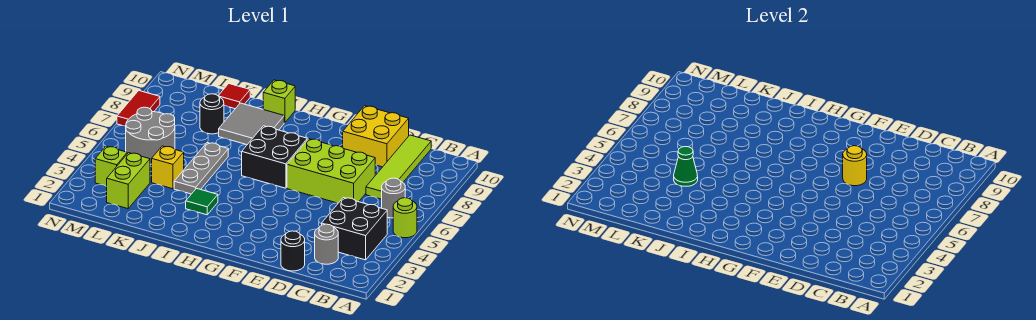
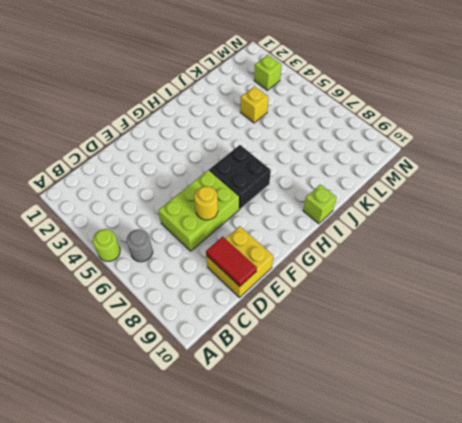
red tile D9:D10 level 2 -> red tile N7:N8 level 1
none -> black brick B3:C4 level 1
none -> grey round brick C2 level 1
none -> lime tile C7:C10 level 1

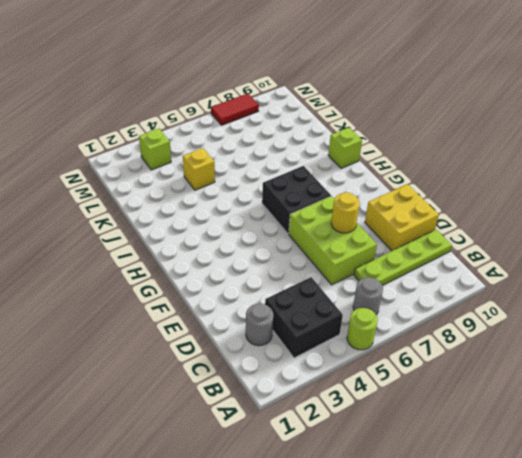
lime plate C7:C10 level 1 -> lime tile C7:C10 level 1
none -> black round brick D1 level 1
none -> green tile I3 level 1
none -> grey tile I8:J9 level 1

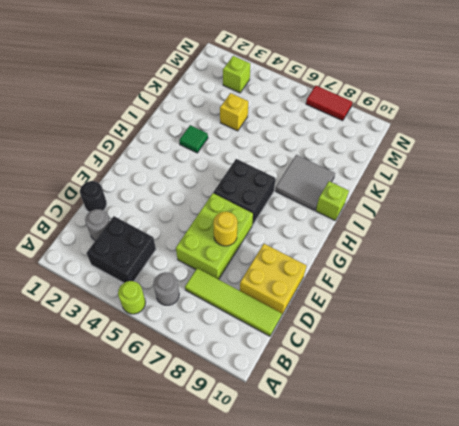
none -> grey plate J4:J6 level 1
none -> black round brick K8 level 1
none -> red tile K10 level 1

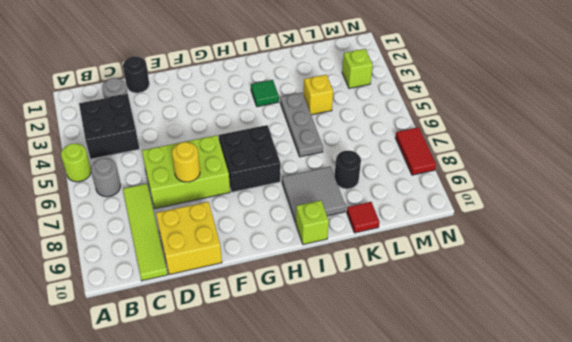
none -> lime brick L2:L3 level 1
none -> grey round brick L5:M6 level 1
none -> green cone K4 level 2

